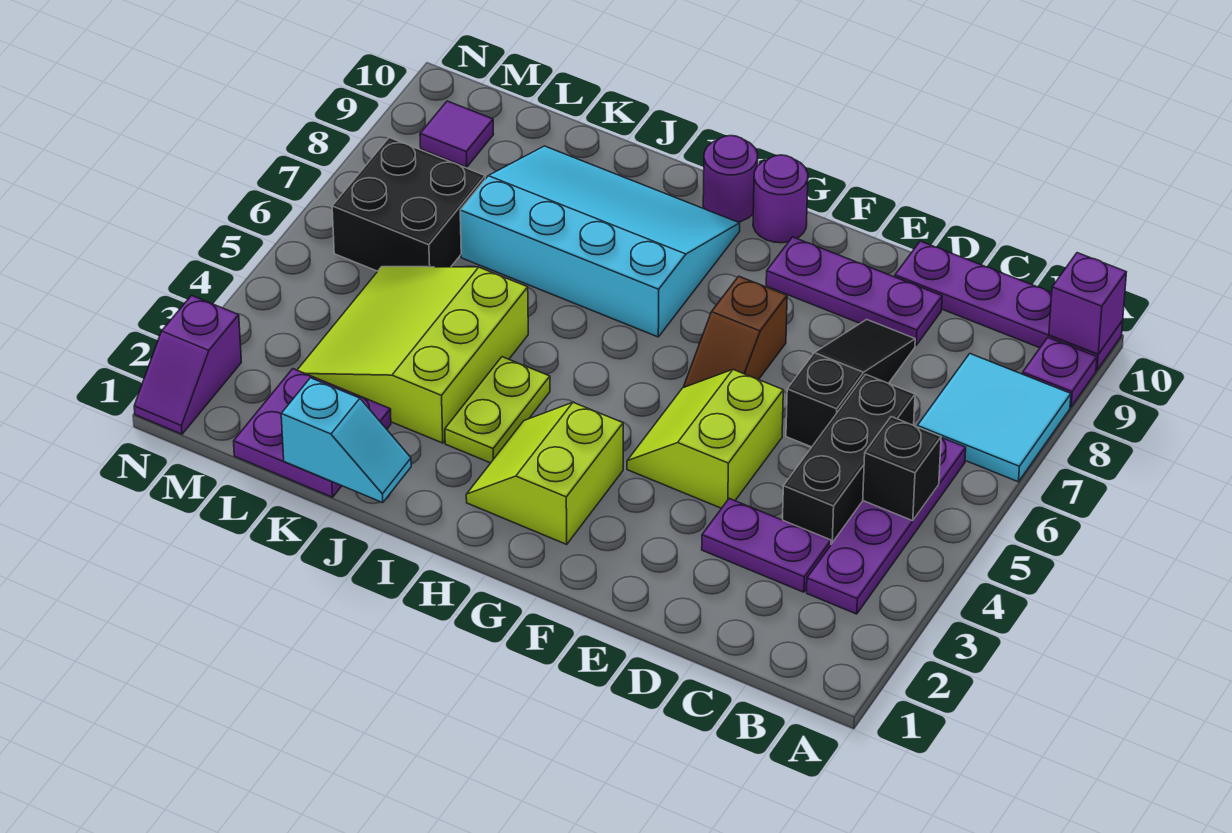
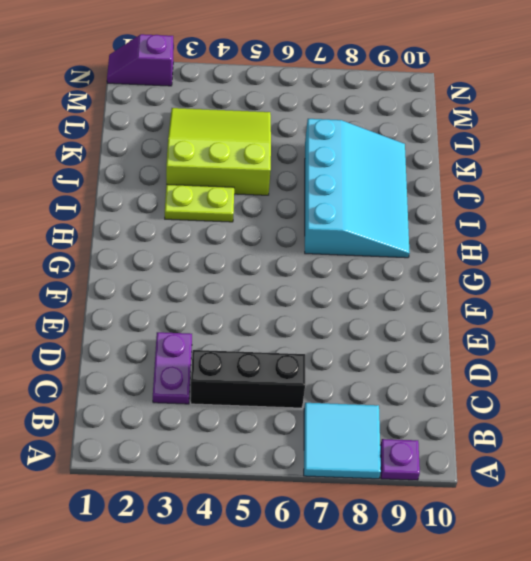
none -> purple plate A10:D10 level 1
none -> purple plate B3:B6 level 1
none -> black slope D6:D8 level 1 top 6

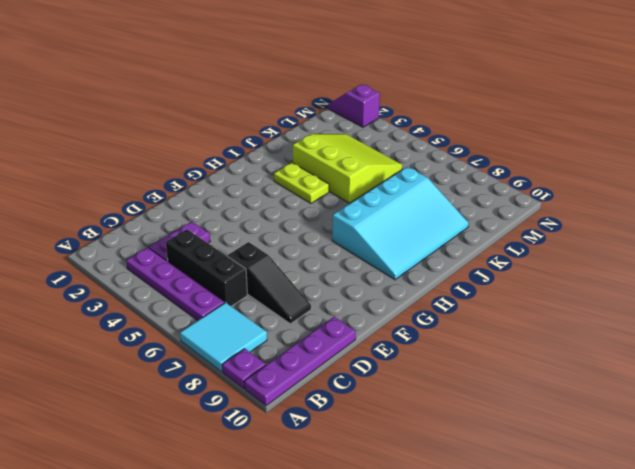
none -> purple plate D9:F9 level 1
none -> lime slope E4:F5 level 1 top E
none -> brown slope F6:F7 level 1 top 7

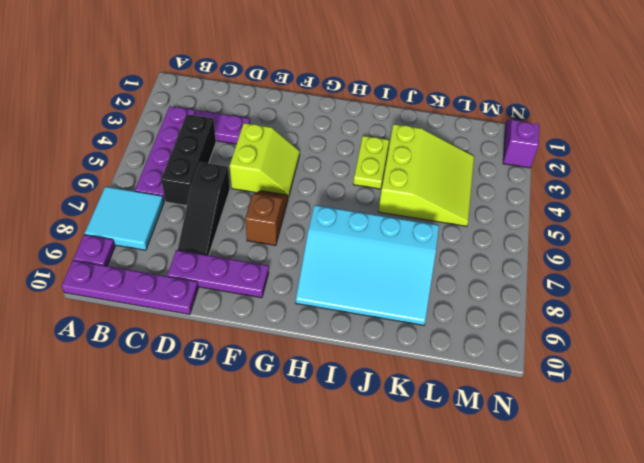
none -> lime slope G2:H3 level 1 top G
none -> purple round brick G10 level 1
none -> purple round brick H10 level 1

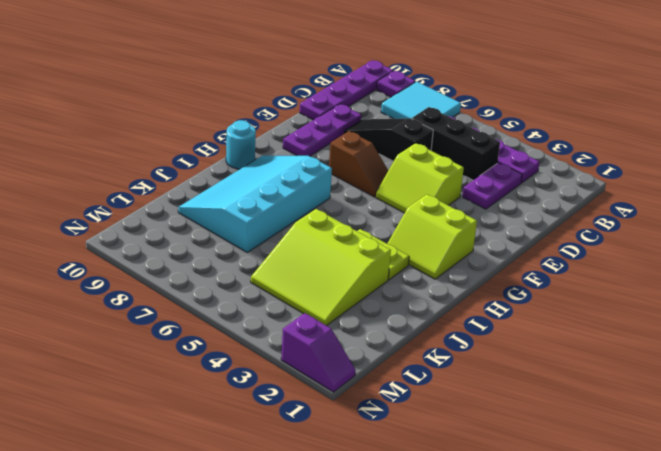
cyan round brick H10 level 1 -> purple round brick H10 level 1
none -> purple round brick G10 level 1
none -> purple plate K1:L2 level 1
none -> black brick L6:M7 level 1

